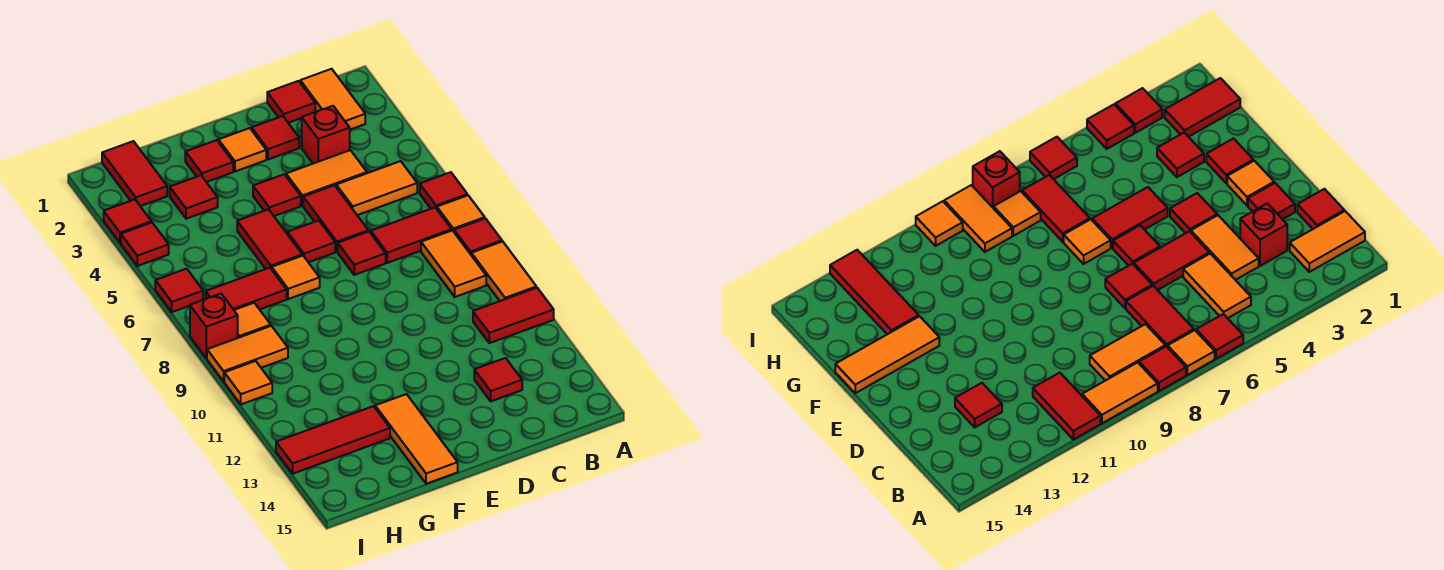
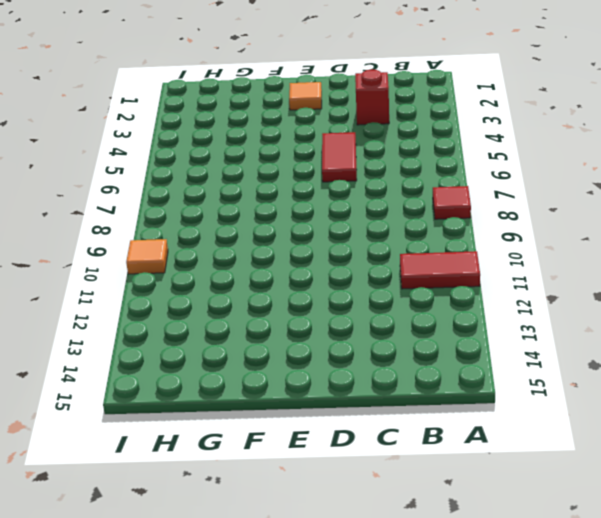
none -> red tile A6 level 1
none -> orange tile A7 level 1
none -> orange tile A9:A10 level 1
none -> orange tile B1:B2 level 1

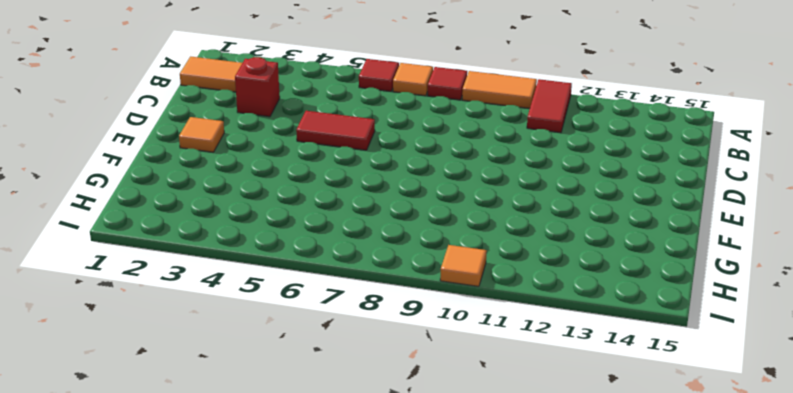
none -> orange tile B5:C5 level 1
none -> red tile B7:C7 level 1
none -> orange tile B8:B9 level 1
none -> red tile C1 level 1

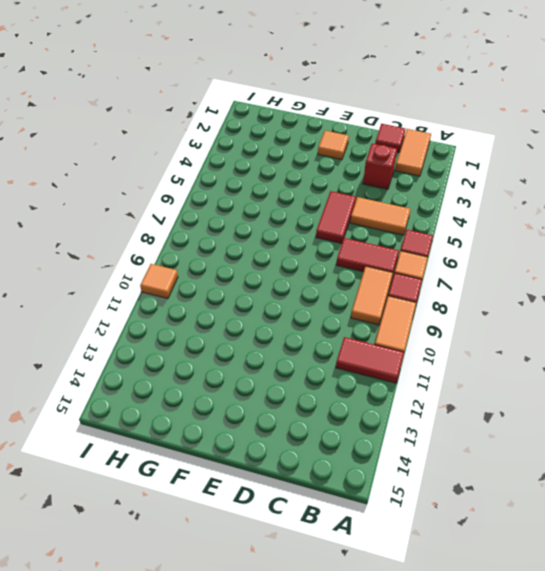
none -> orange tile C4:D4 level 1
none -> red tile C13 level 1
none -> red tile D2 level 1
none -> red tile D7 level 1

